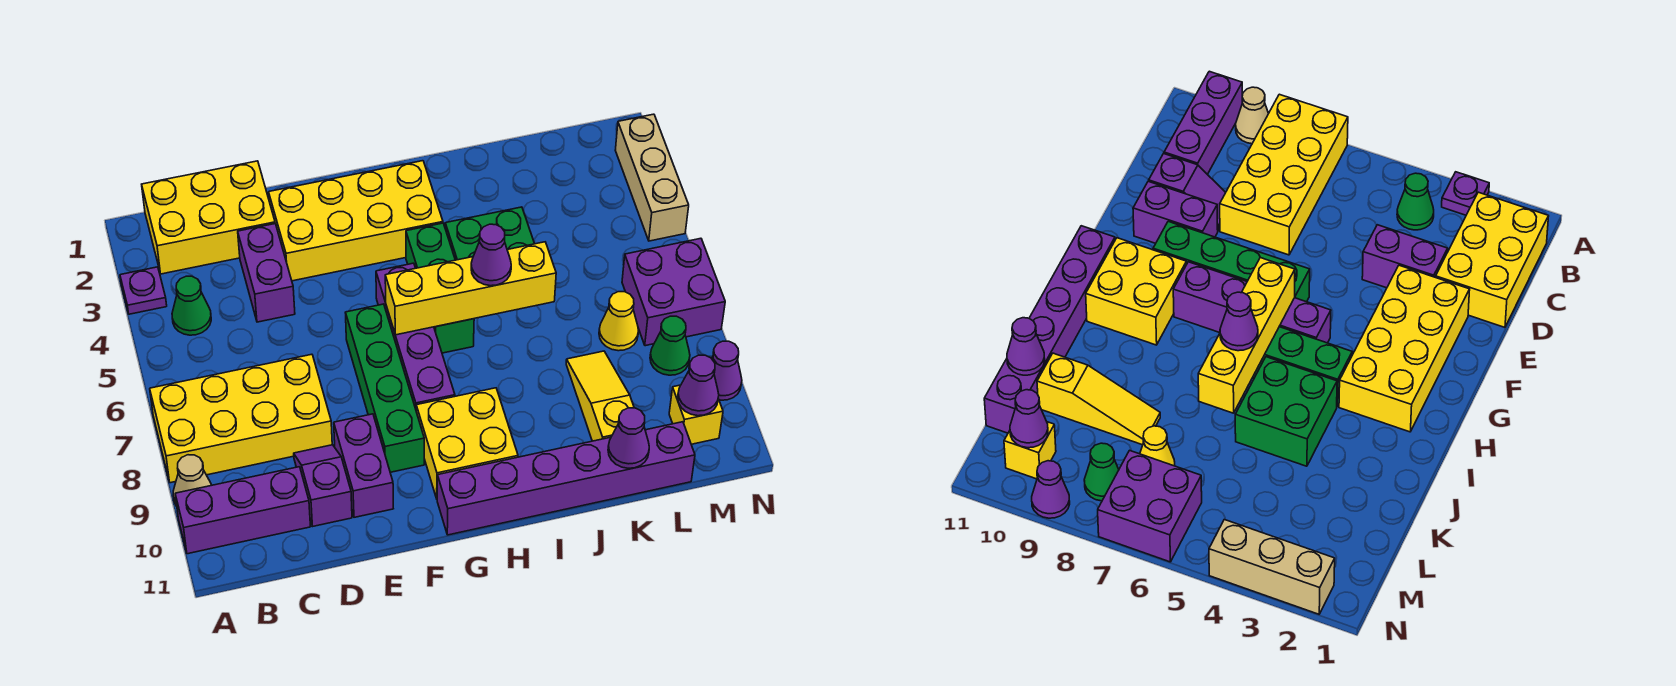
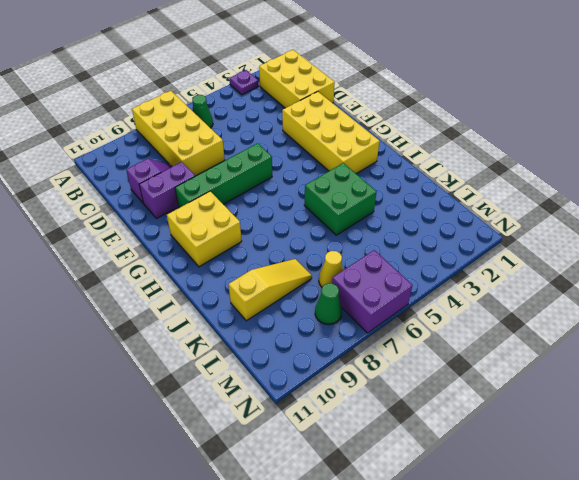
green cone B6 level 1 -> green cone B4 level 1
none -> tan cone A9 level 1
none -> purple brick A10:C10 level 1
none -> purple brick D3:D4 level 1

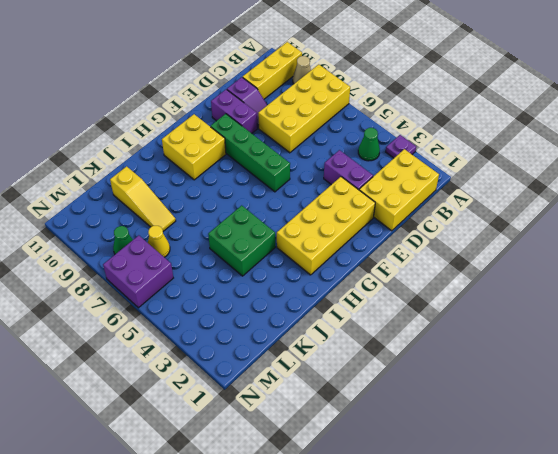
yellow brick A10:C10 level 1 -> purple brick A10:C10 level 1
none -> purple brick G5:G8 level 1
none -> purple brick G11:L11 level 1
none -> green brick H4:H6 level 1

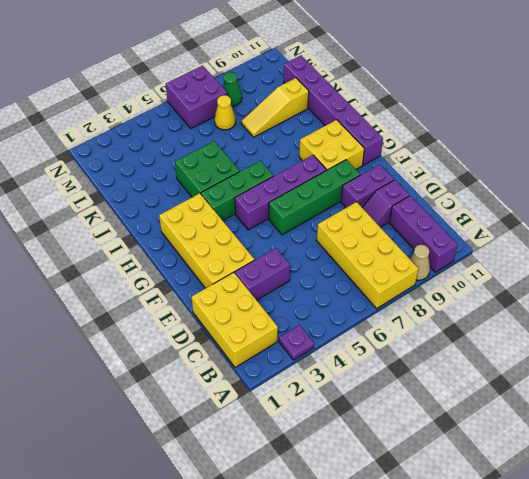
none -> green cone B4 level 1
none -> yellow brick M10 level 1
none -> tan brick N2:N4 level 1

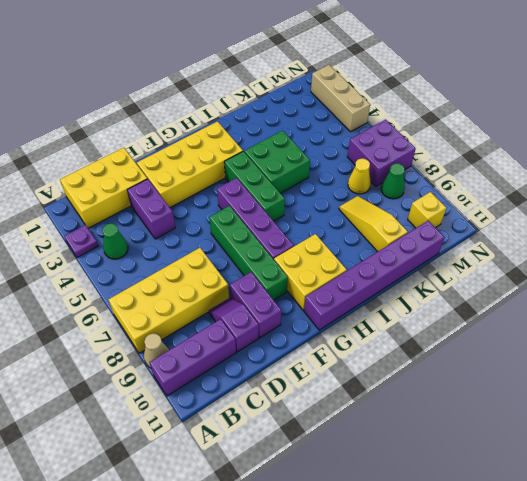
none -> purple cone N9 level 1
none -> yellow brick G6:J6 level 2
none -> purple cone K11 level 2

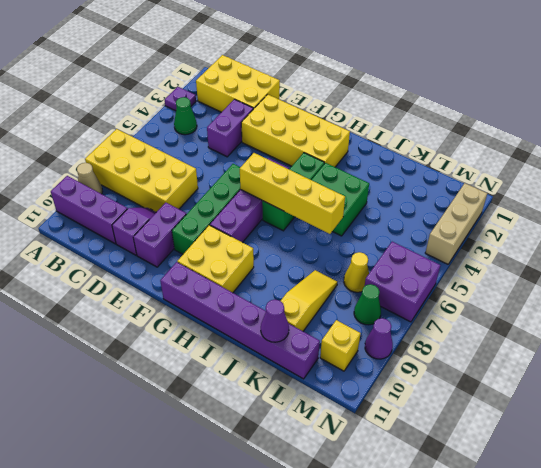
none -> purple cone M10 level 2
none -> purple cone I6 level 3

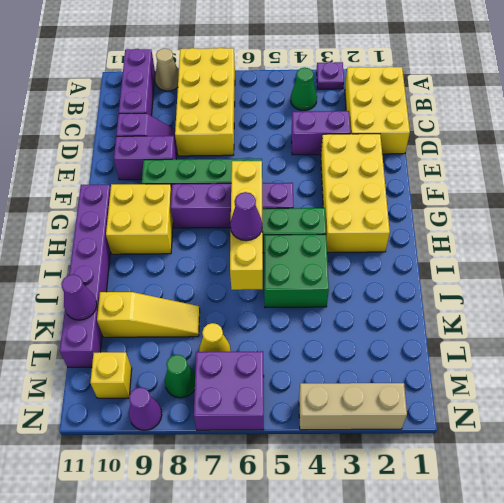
none -> purple cone M10 level 2

